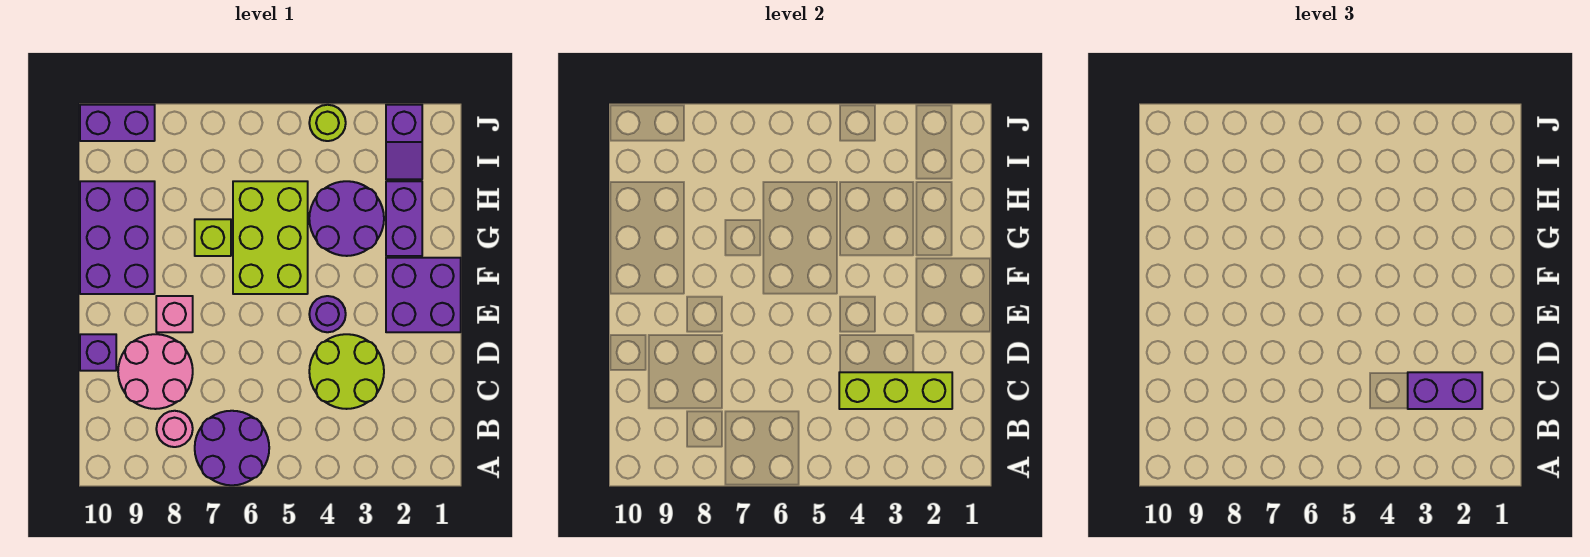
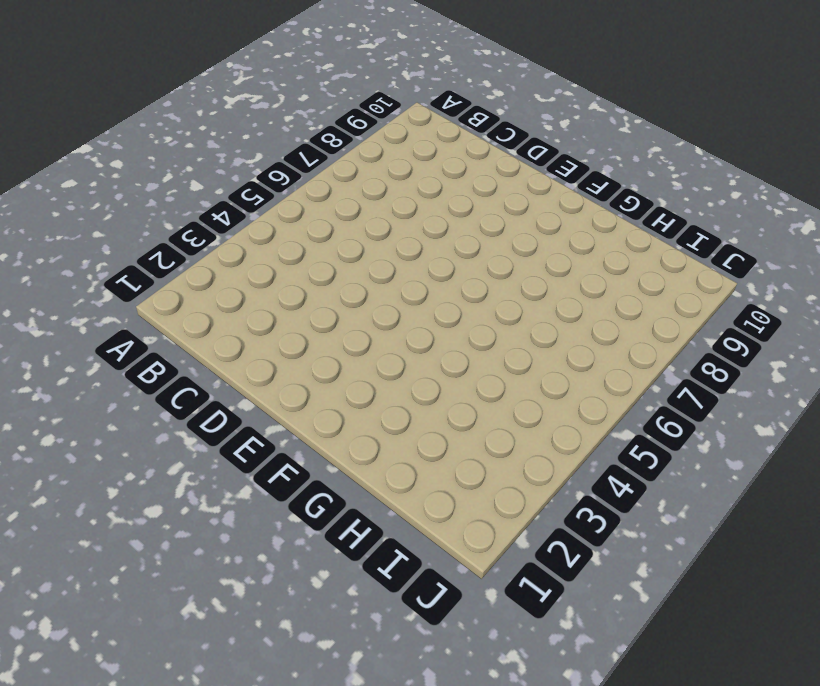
none -> purple round brick A6:B7 level 1
none -> pink round brick B8 level 1
none -> lime round brick C3:D4 level 1

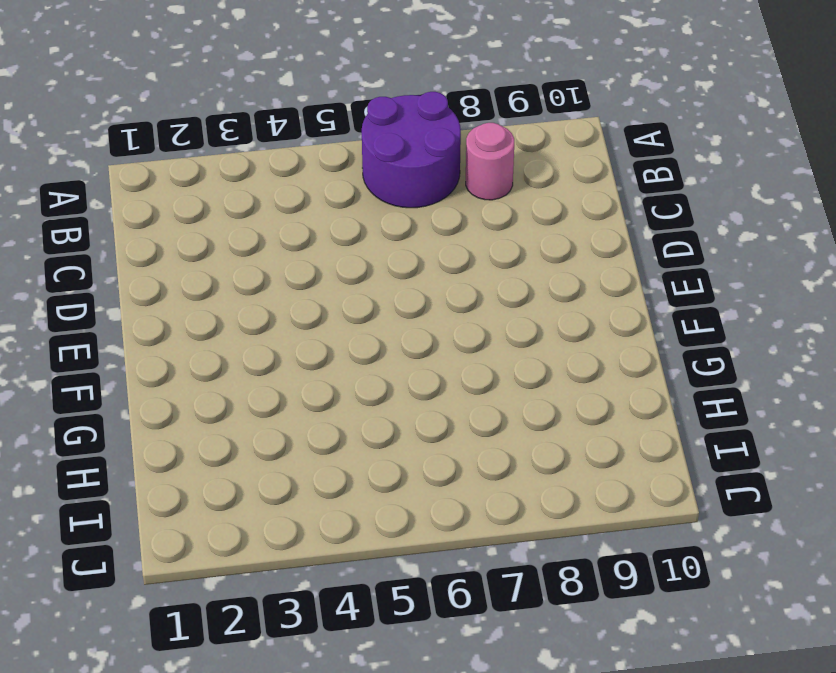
none -> lime round brick C3:D4 level 1
none -> pink round brick C8:D9 level 1
none -> purple brick D10 level 1

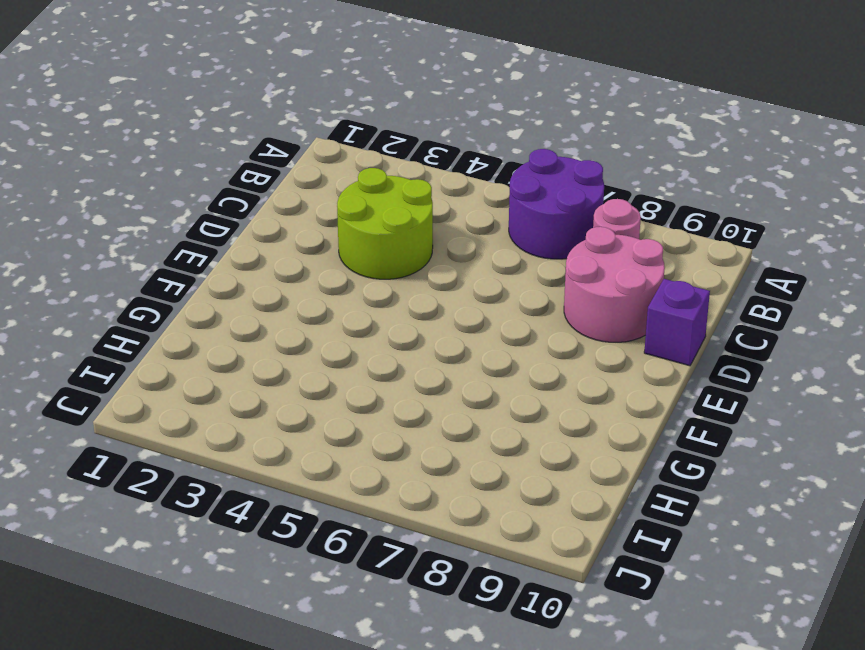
none -> purple brick E1:F2 level 1
none -> purple round brick E4 level 1
none -> pink brick E8 level 1

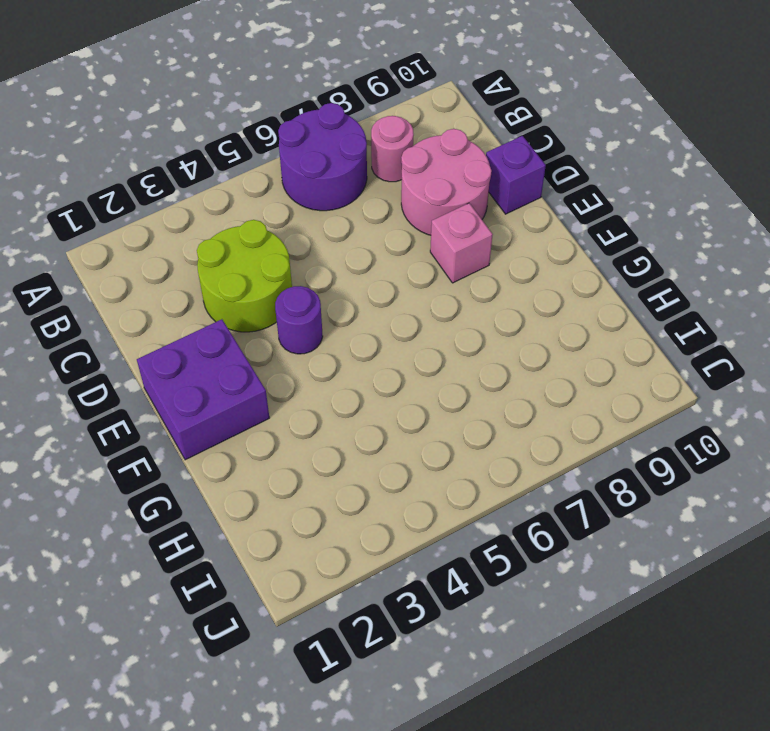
none -> lime brick F5:H6 level 1
none -> purple brick F9:H10 level 1
none -> purple brick G2:H2 level 1

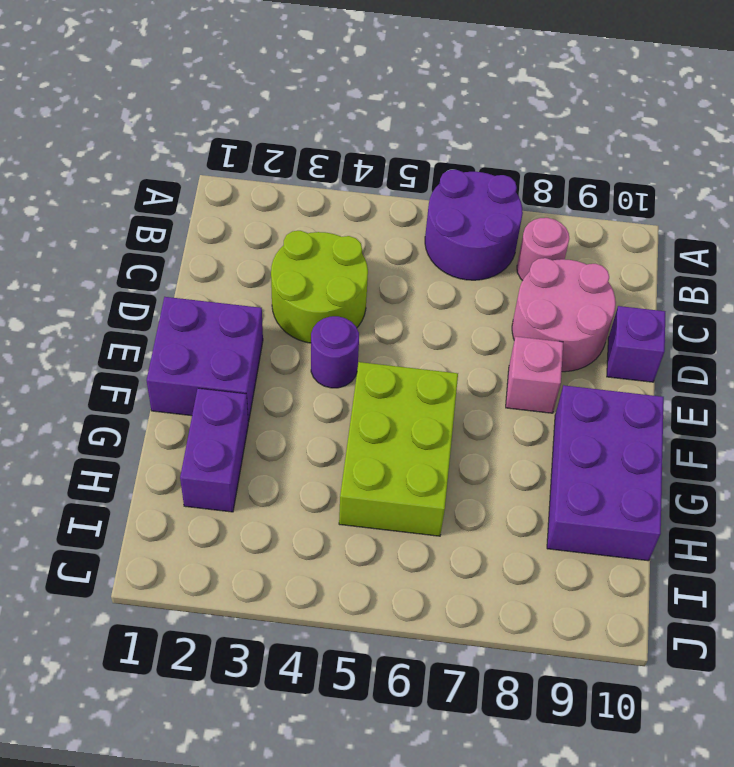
none -> purple round brick G3:H4 level 1
none -> lime brick G7 level 1
none -> purple slope I2:J2 level 1 top J

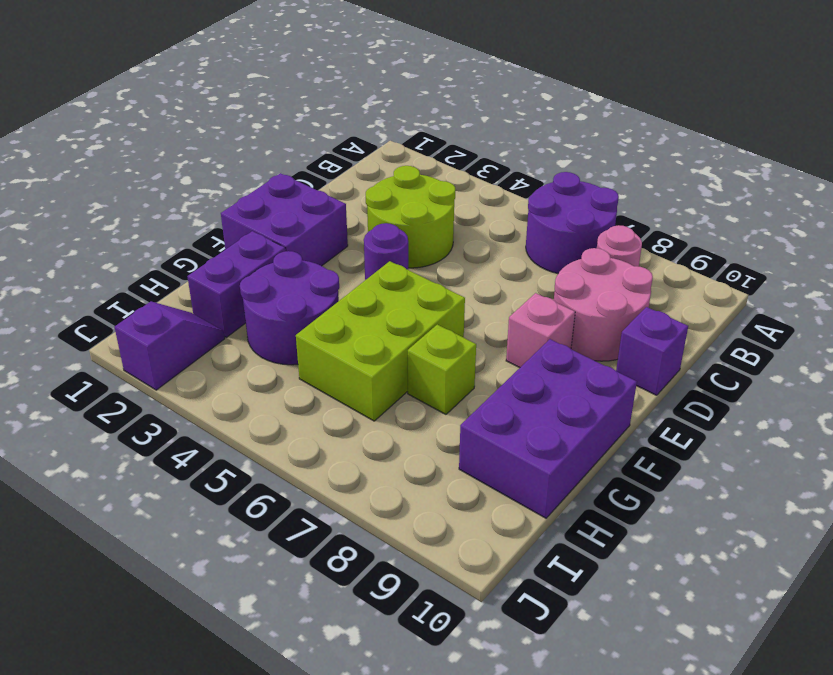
none -> lime round brick J4 level 1
none -> purple brick J9:J10 level 1
none -> lime brick C2:C4 level 2

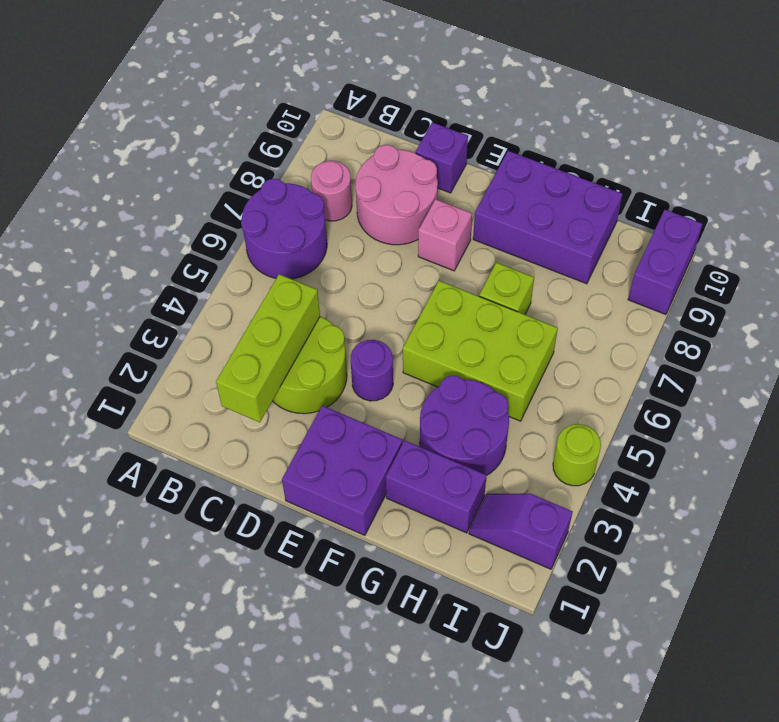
none -> purple brick C2:C3 level 3

